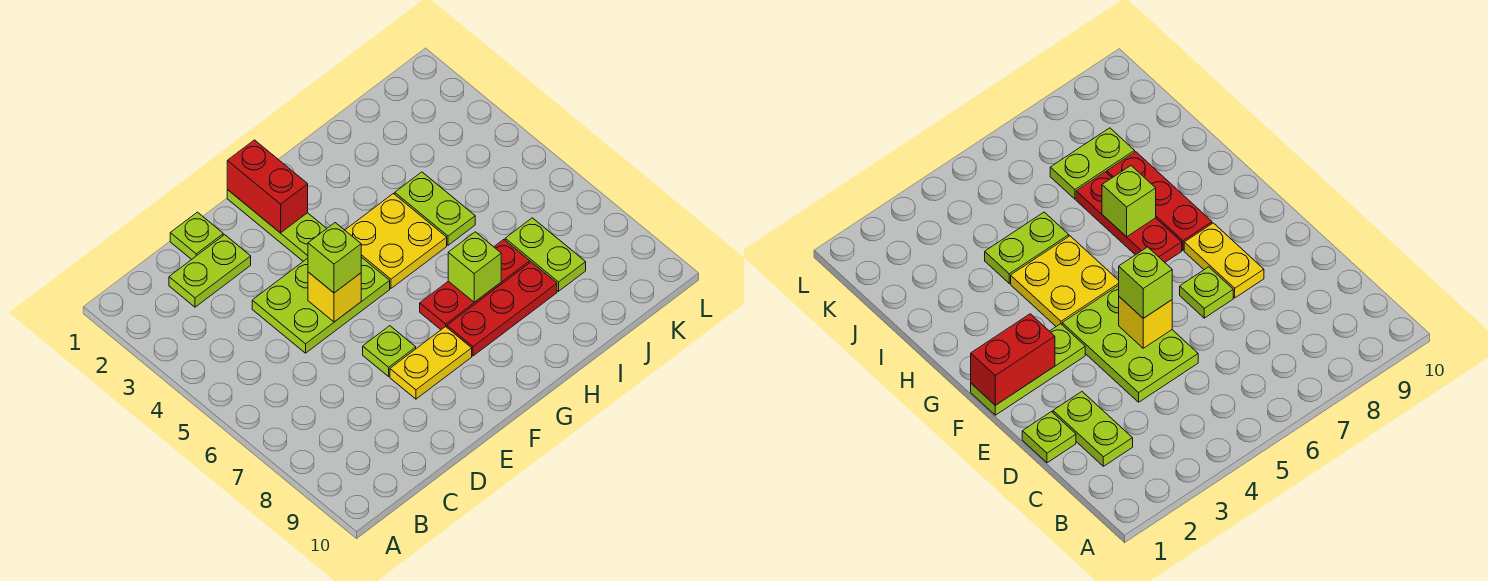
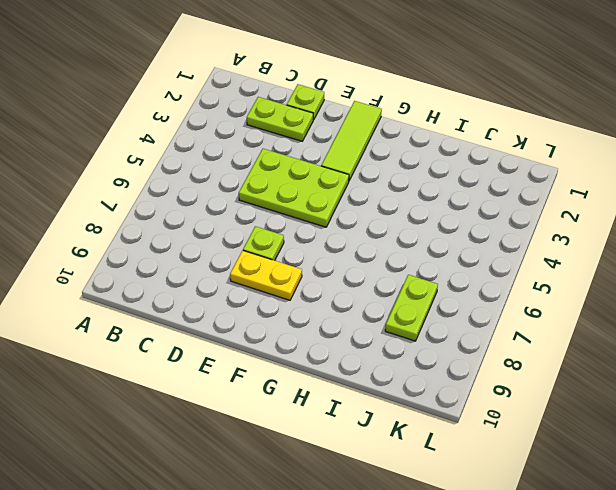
lime tile F1:F3 level 1 -> lime plate F1:F3 level 1
none -> yellow plate G4:H5 level 1
none -> red plate G7:I7 level 1
none -> red plate G8:I8 level 1

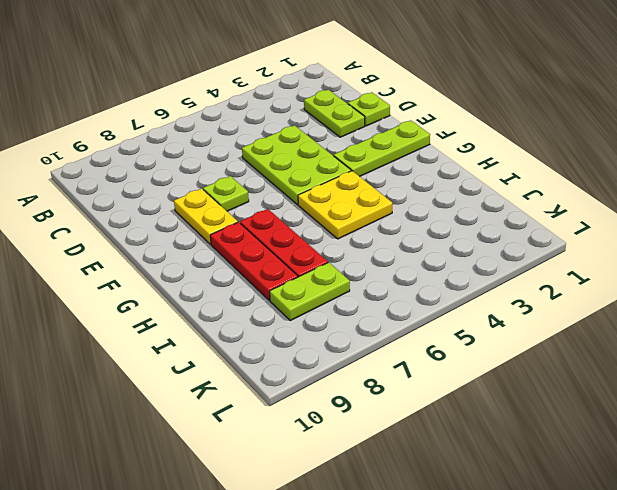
none -> lime plate I4:I5 level 1
none -> yellow brick E5 level 2
none -> red brick F1:F2 level 2

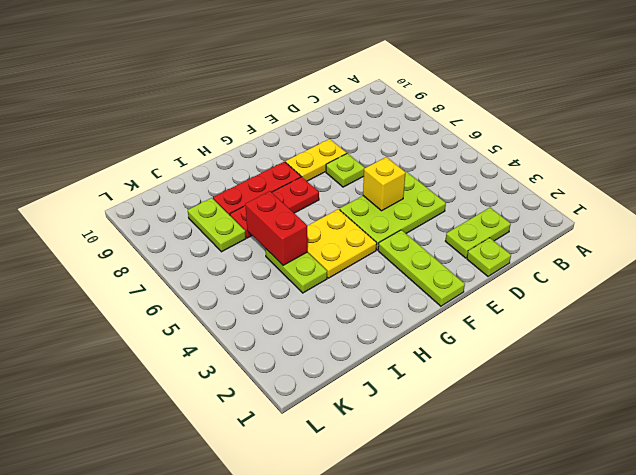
red brick I5:I6 level 2 -> red brick F1:F2 level 2
none -> lime brick H7 level 2
none -> lime brick E5 level 3

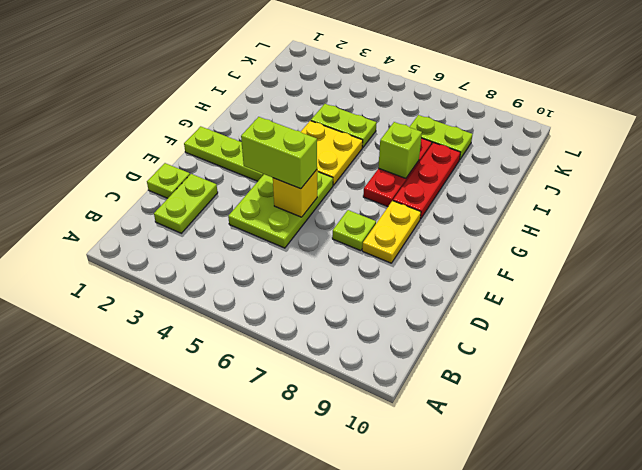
lime brick E4:E5 level 3 -> lime brick E5 level 3
none -> red brick F1:F2 level 2

